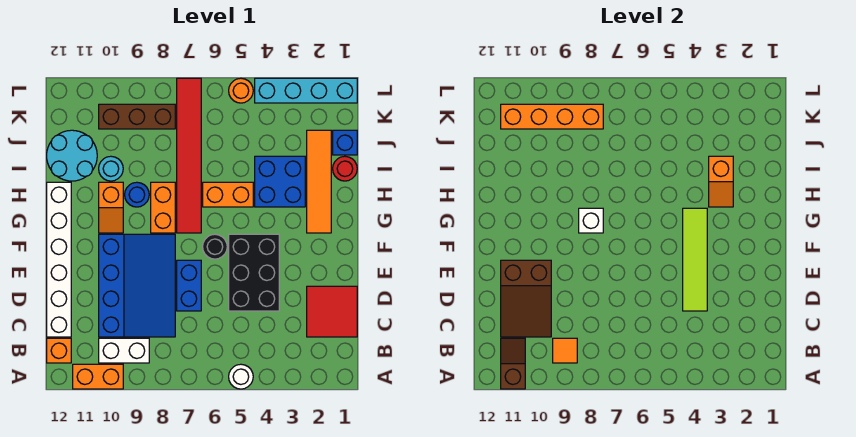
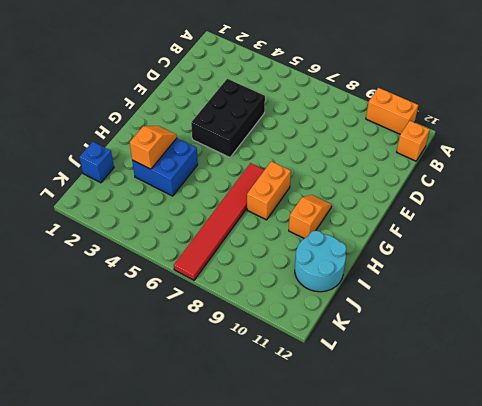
none -> white round brick A5 level 1
none -> white brick B9:B10 level 1
none -> red tile C1:D2 level 1
none -> blue slope C8:F10 level 1 top 10

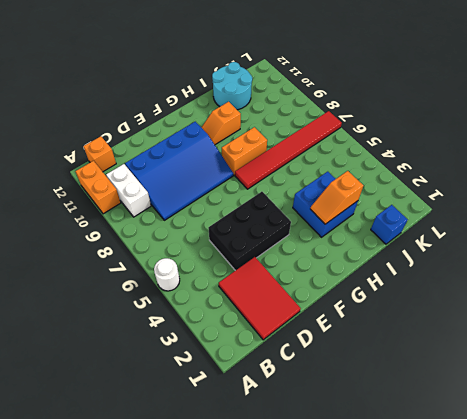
red tile C1:D3 level 1 -> red tile C1:D2 level 1
none -> white brick C12:H12 level 1
none -> blue brick D7:E7 level 1
none -> black round brick F6 level 1
none -> orange tile G2:J2 level 1

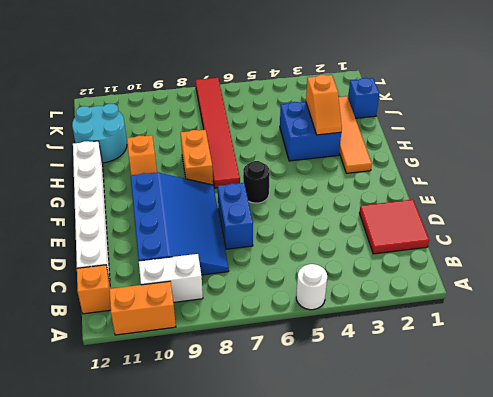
none -> black brick D4:F5 level 1
none -> orange brick H5:H6 level 1
none -> blue round brick H9 level 1
none -> red round brick I1 level 1

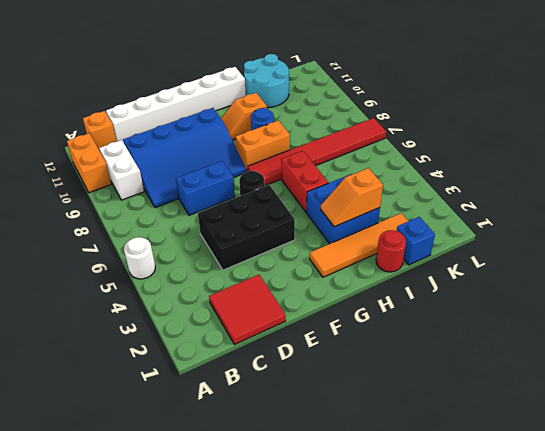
red brick H5:H6 level 1 -> orange brick H5:H6 level 1
none -> cyan round brick I10 level 1
none -> brown brick K8:K10 level 1
none -> cyan brick L1:L4 level 1
none -> orange round brick L5 level 1

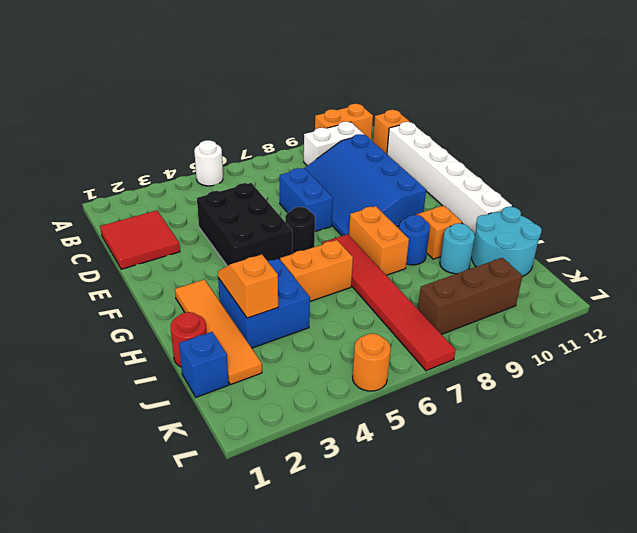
none -> cyan brick L1:L4 level 1
none -> brown slope A11:B11 level 2 top A
none -> orange tile B9 level 2
none -> brown slope C10:E11 level 2 top E

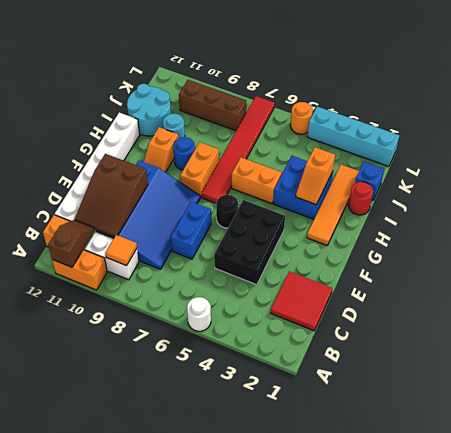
none -> lime tile D4:G4 level 2
none -> white brick G8 level 2
none -> orange brick K8:K11 level 2

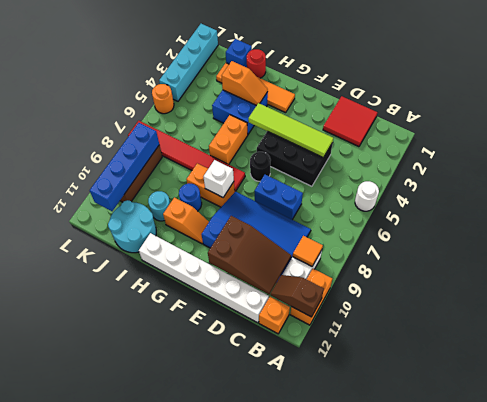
blue brick K8:K11 level 2 -> orange brick K8:K11 level 2

